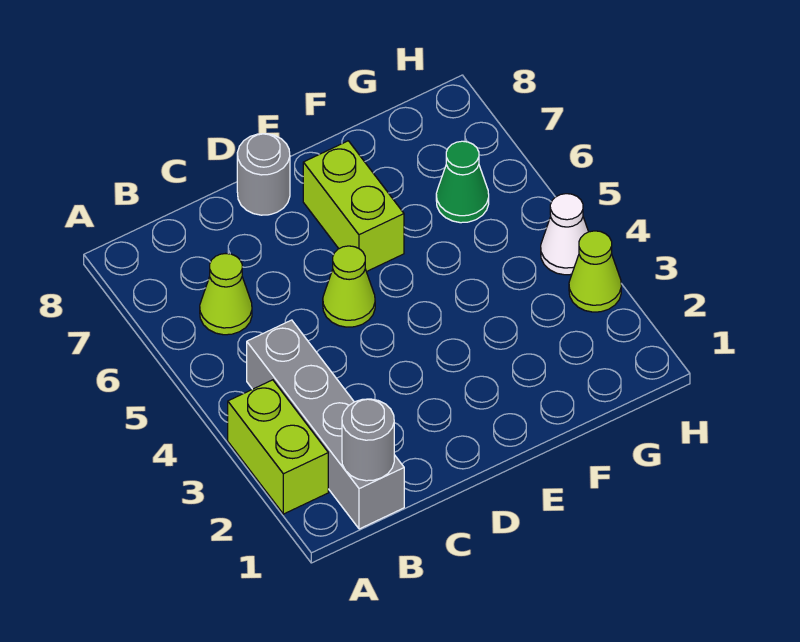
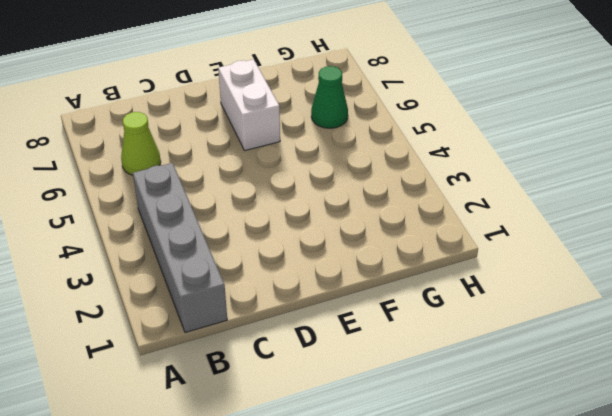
white brick E6:E7 level 1 -> lime brick E6:E7 level 1
none -> lime brick A2:A3 level 1
none -> lime cone D5 level 1

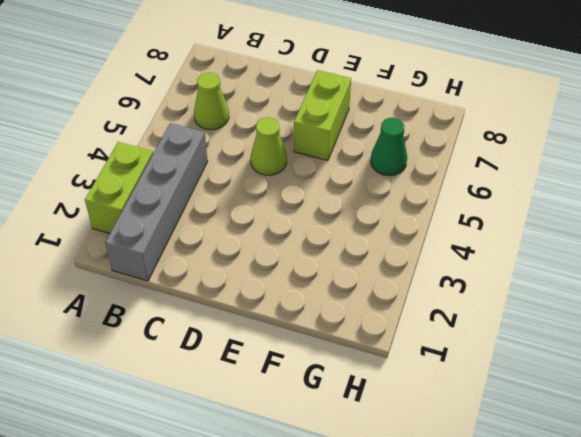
none -> grey round brick D8 level 1
none -> lime cone H3 level 1

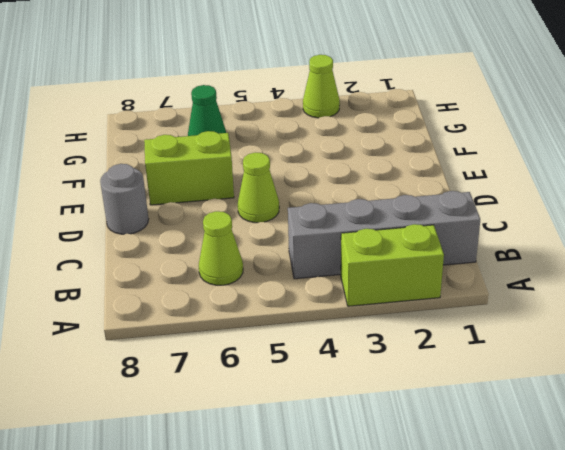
none -> white cone H4 level 1
none -> grey round brick B1 level 2

